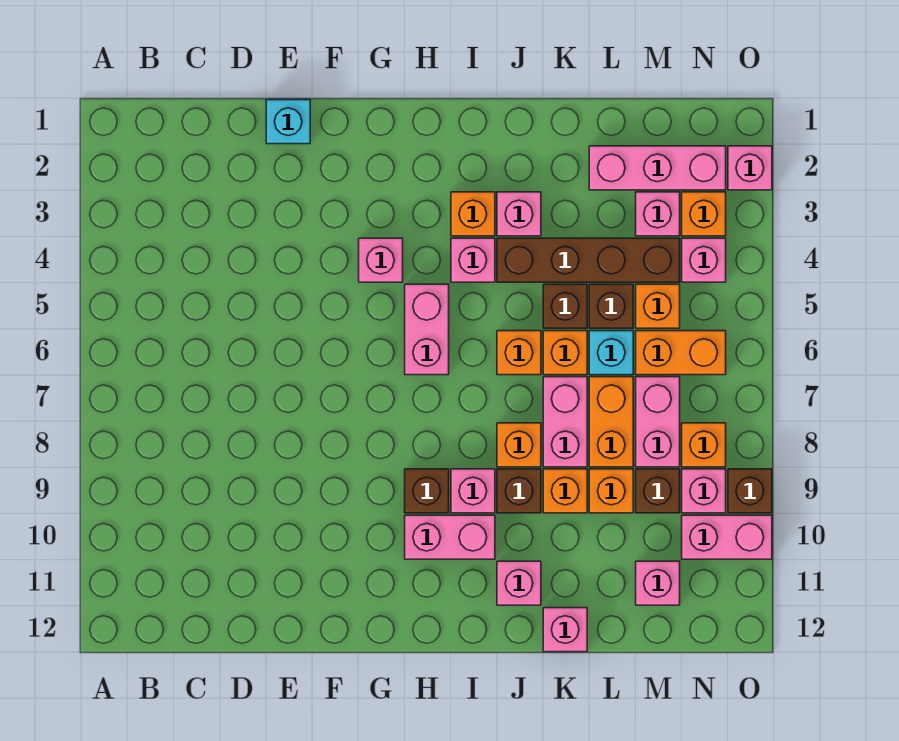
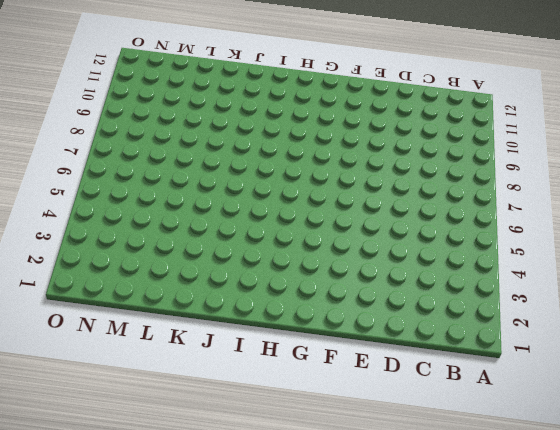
none -> cyan brick E1 level 1
none -> pink brick G4 level 1
none -> pink brick H5:H6 level 1
none -> brown brick H9 level 1

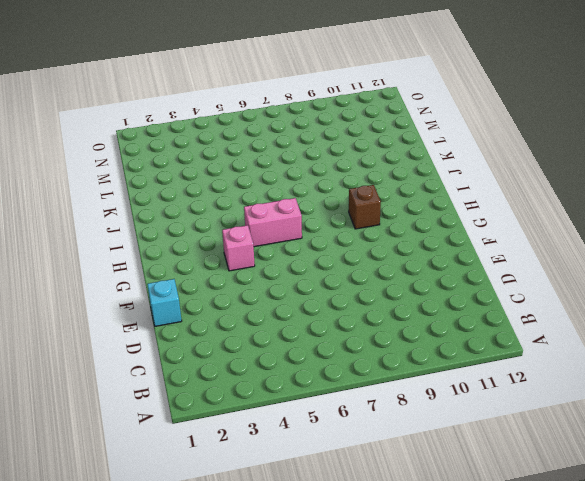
none -> pink brick H10:I10 level 1
none -> orange brick I3 level 1
none -> pink brick I4 level 1
none -> pink brick I9 level 1

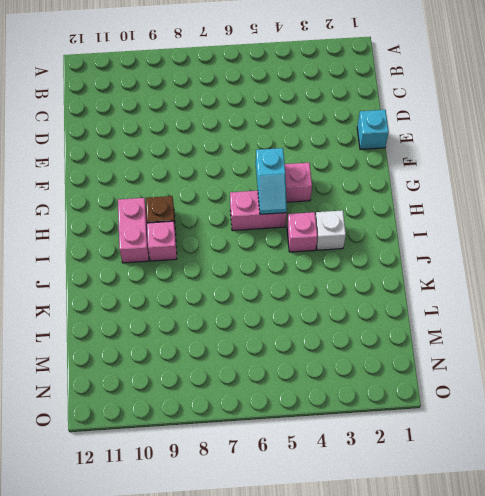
cyan slope G5:H5 level 2 top G -> none
white brick I3 level 1 -> orange brick I3 level 1
none -> pink brick J3 level 1
none -> brown brick J4:M4 level 1
none -> orange brick J6 level 1
none -> orange brick J8 level 1

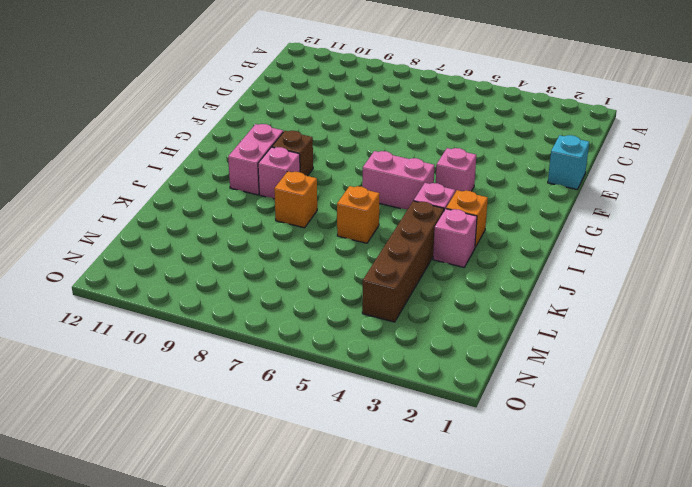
none -> brown brick J9 level 1
none -> pink brick J11 level 1
none -> brown brick K5 level 1
none -> orange brick K6 level 1

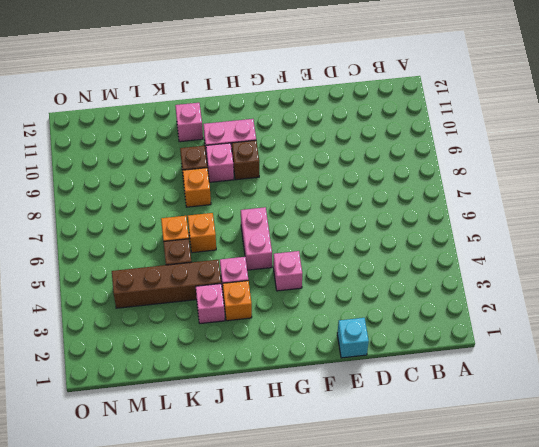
none -> pink brick K7:K8 level 1
none -> orange brick K9 level 1
none -> pink brick K12 level 1
none -> pink brick L2:N2 level 1

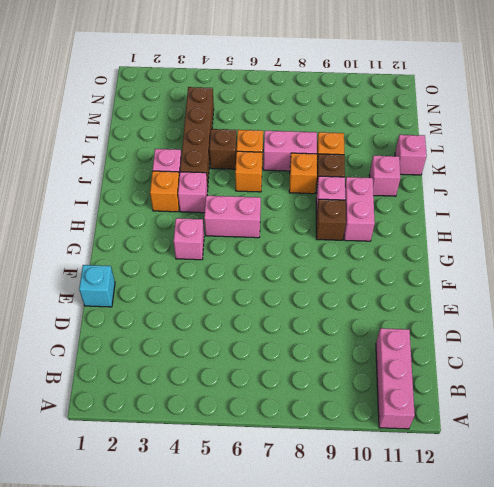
pink brick A11:C11 level 1 -> pink brick L2:N2 level 1
none -> brown brick L5 level 1
none -> cyan brick L6 level 1
none -> orange brick L7:L8 level 1
none -> orange brick L9 level 1

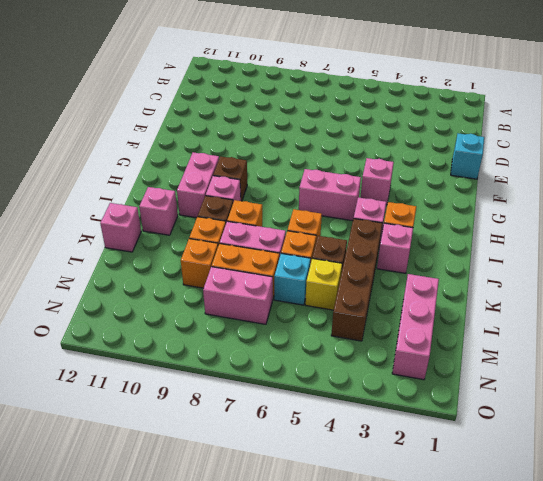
yellow brick L5 level 1 -> brown brick L5 level 1
none -> pink brick M3 level 1
none -> orange brick M5 level 1
none -> orange brick M6:N6 level 1
none -> brown brick M9 level 1

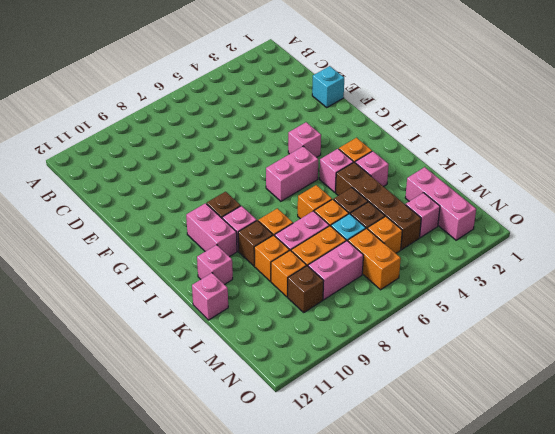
none -> pink brick M11 level 1
none -> orange brick N3 level 1
none -> pink brick N4 level 1
none -> orange brick N8 level 1

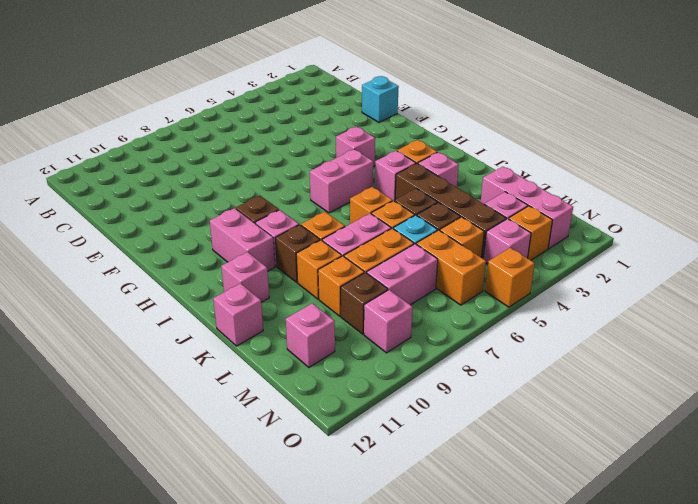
orange brick O5 level 1 -> orange brick N8 level 1
none -> pink brick N10:O10 level 1
none -> pink brick O2 level 1
none -> brown brick O9 level 1

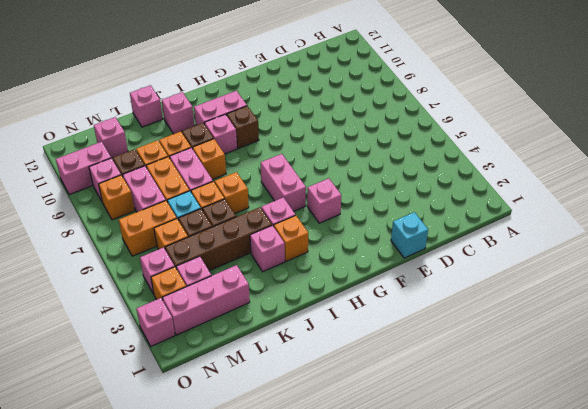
none -> brown brick O9 level 1

